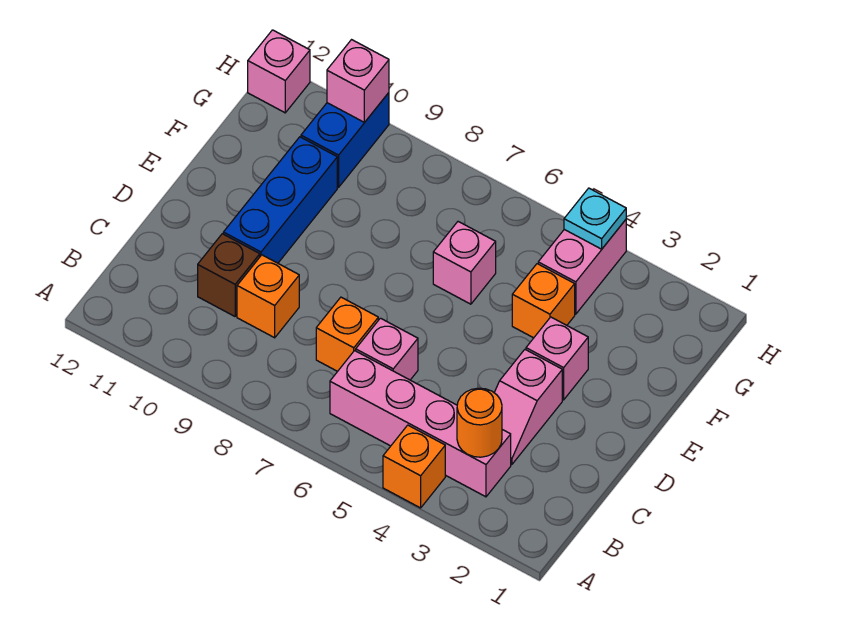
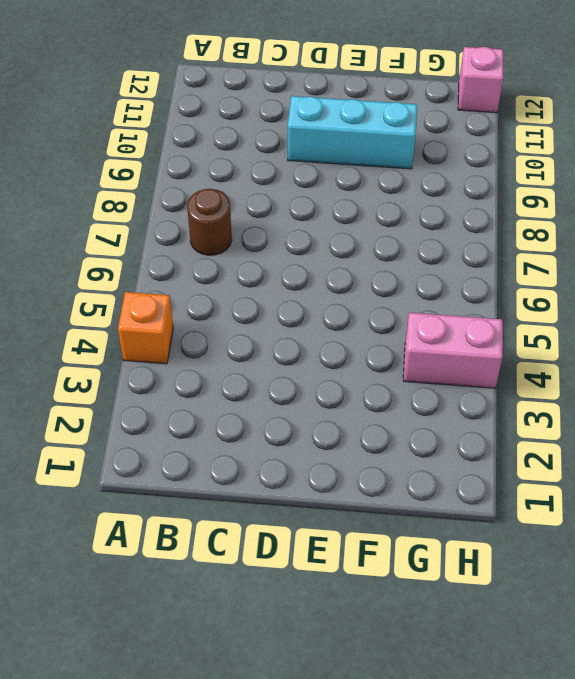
brown round brick B7 level 1 -> none
cyan brick D10:F10 level 1 -> blue brick D10:F10 level 1
none -> pink brick B3:B6 level 1
none -> pink slope C3:D3 level 1 top D
none -> pink brick C6 level 1

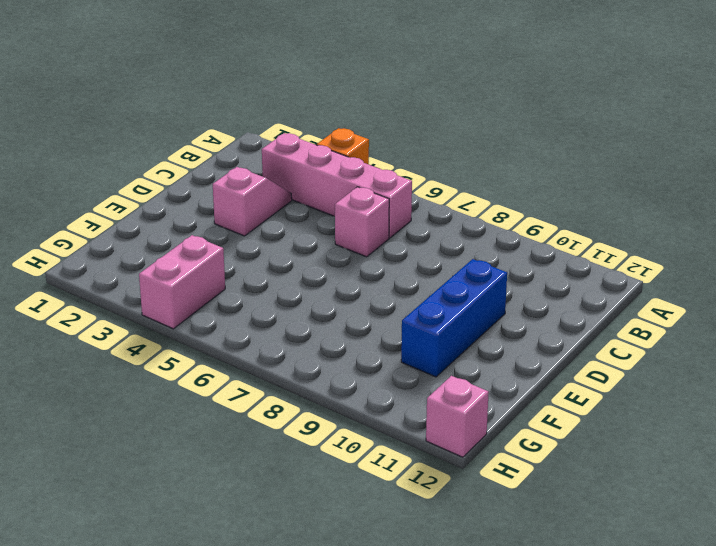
none -> orange brick C7 level 1
none -> orange brick C9 level 1
none -> brown brick C10 level 1

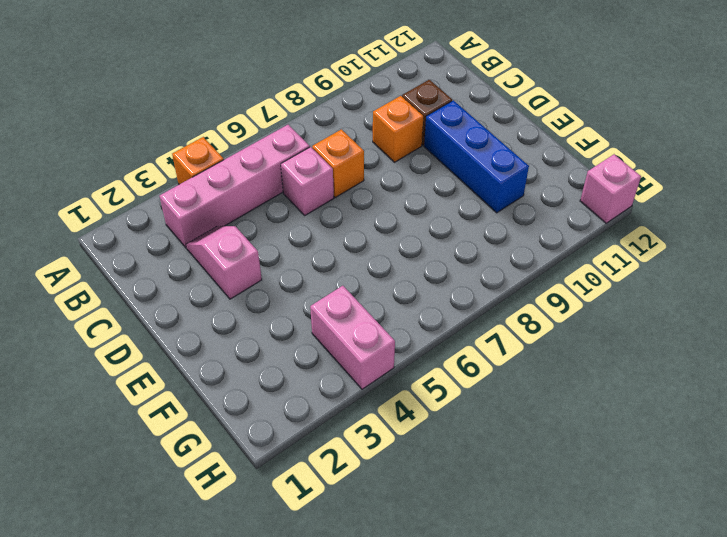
none -> pink brick E3 level 1
none -> orange brick F4 level 1
none -> pink brick F6 level 1

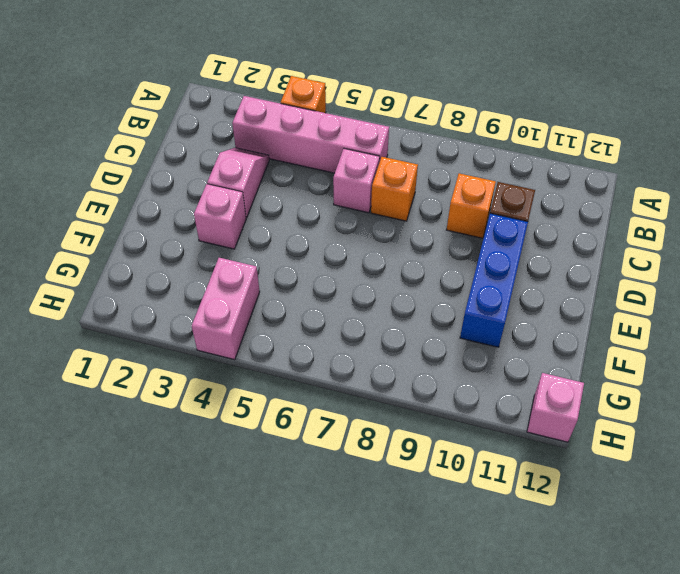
none -> orange brick F4 level 1
none -> pink brick F6 level 1
none -> blue brick G10:H10 level 1

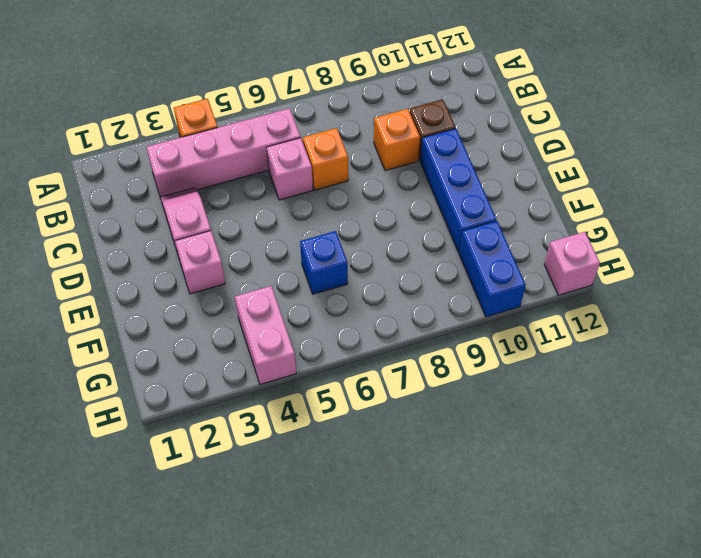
blue brick F6 level 1 -> pink brick F6 level 1
none -> orange brick F4 level 1
none -> orange round brick B3 level 2
none -> cyan plate H4 level 2

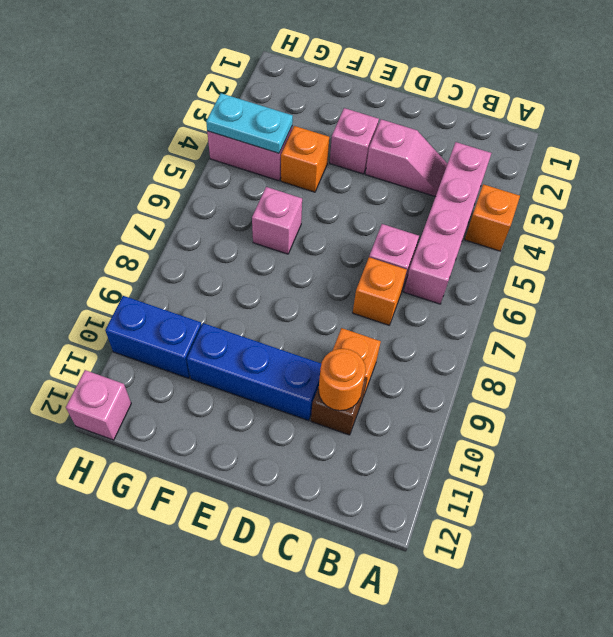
orange round brick C10 level 2 -> orange round brick B3 level 2
cyan plate G4:H4 level 2 -> cyan plate H4 level 2
none -> pink brick H10 level 2

